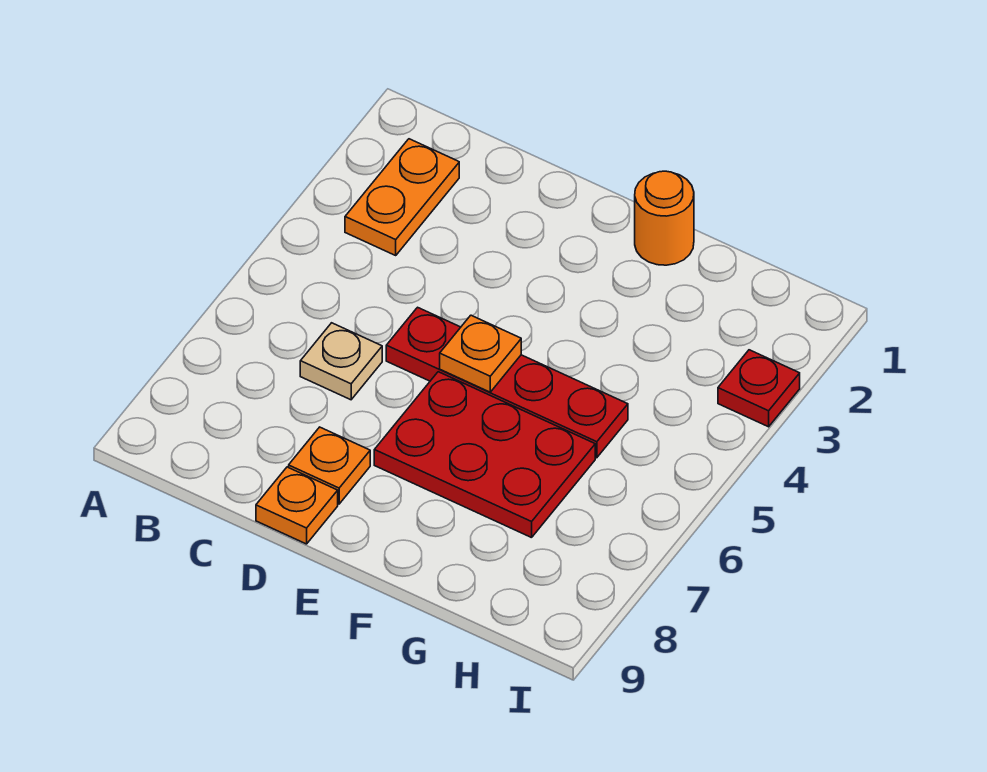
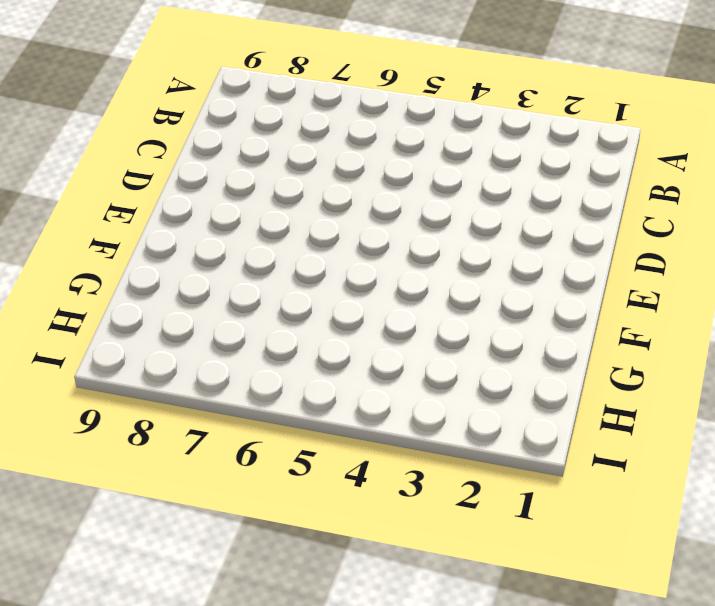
none -> orange plate B2:B3 level 1
none -> tan plate C6 level 1

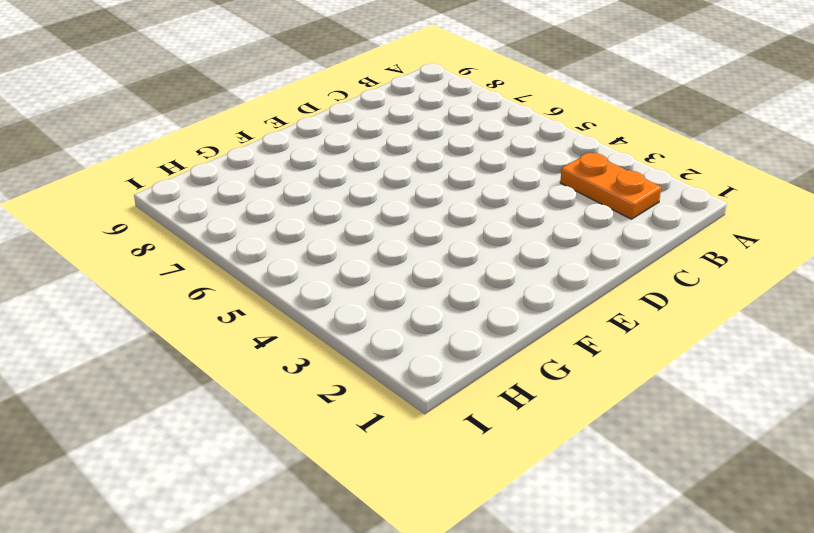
none -> tan plate C6 level 1
none -> red plate D5:G5 level 1

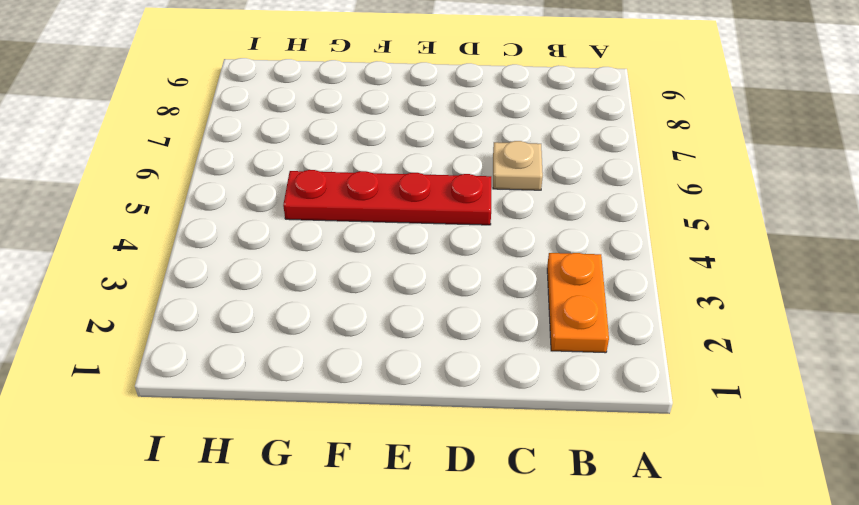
none -> orange plate D8 level 1
none -> orange plate D9 level 1

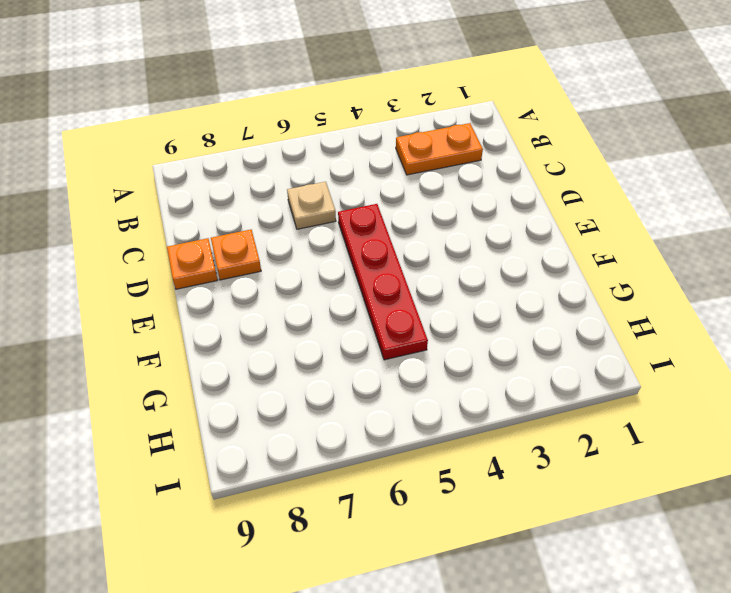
none -> red plate E6:G7 level 1
none -> orange round brick F1 level 1

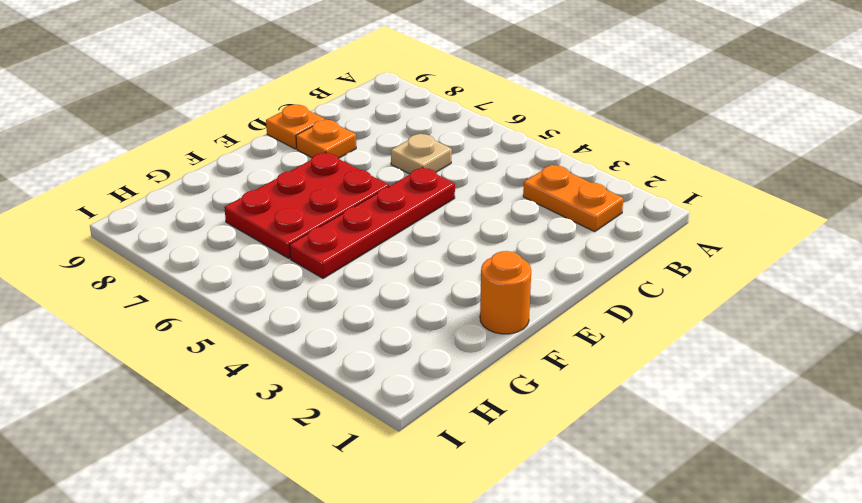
none -> red plate I3 level 1
none -> orange plate E5 level 2

